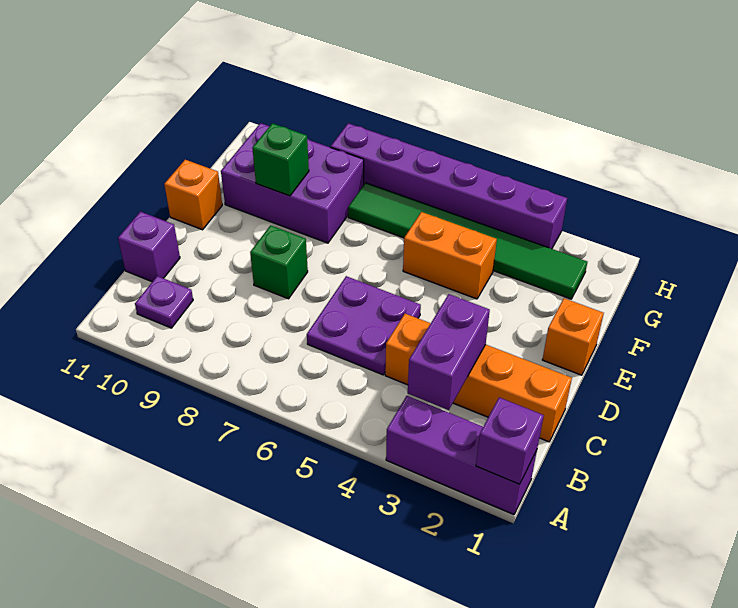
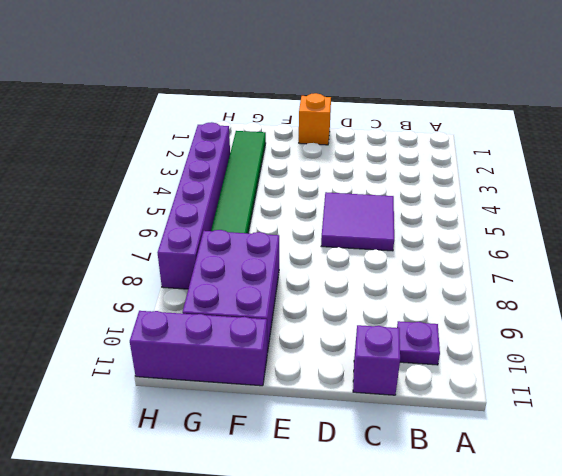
purple tile C5:D6 level 1 -> purple plate C5:D6 level 1
purple brick F11:H11 level 1 -> purple brick A1:A3 level 1
none -> orange brick C1:C4 level 1
none -> green brick D8 level 1
none -> orange brick E11 level 1

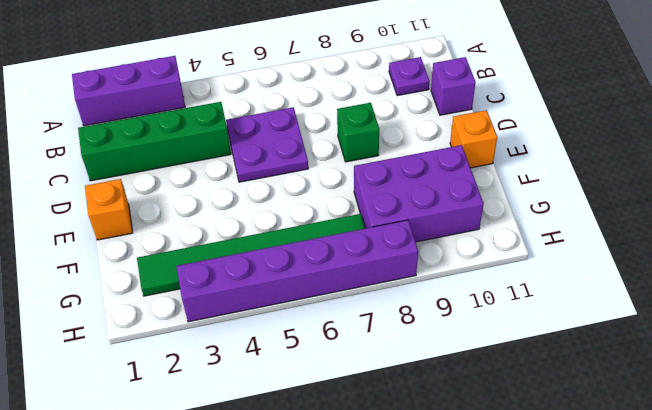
green brick C1:C4 level 1 -> orange brick C1:C4 level 1
none -> orange brick F4:F5 level 1
none -> purple brick A1 level 2
none -> purple brick B3:C3 level 2

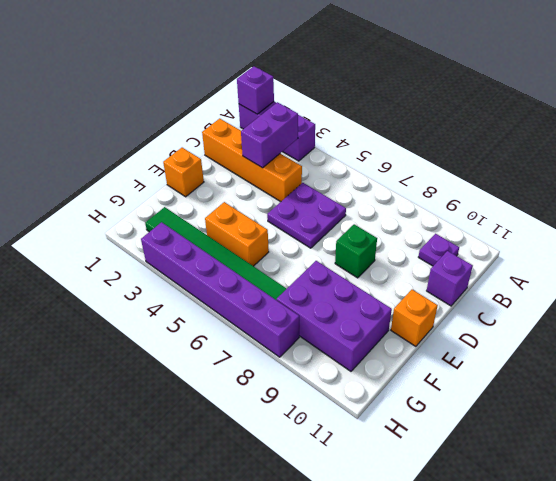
none -> green brick F9 level 2

